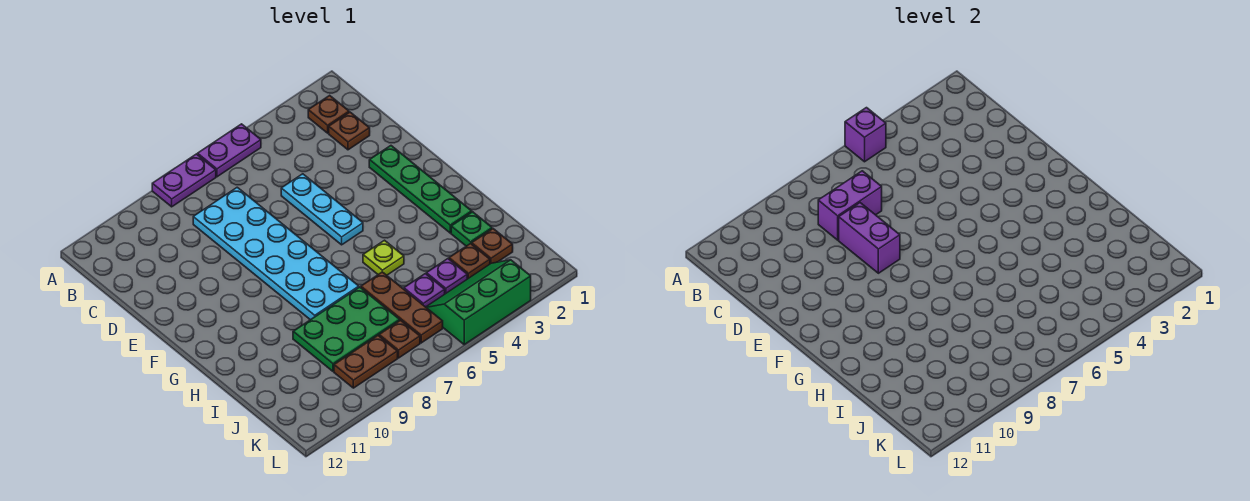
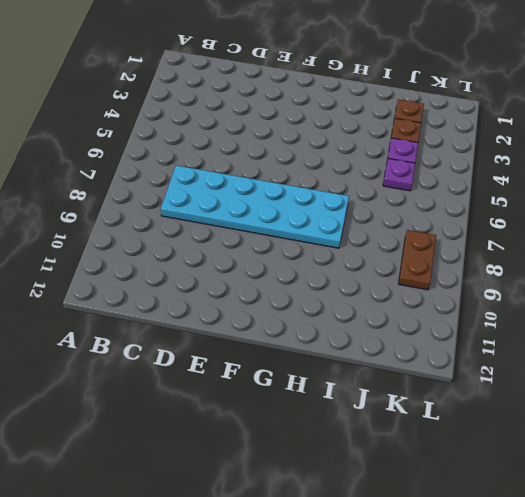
none -> purple plate A5:A6 level 1
none -> purple plate A7:A8 level 1
none -> brown plate B2 level 1

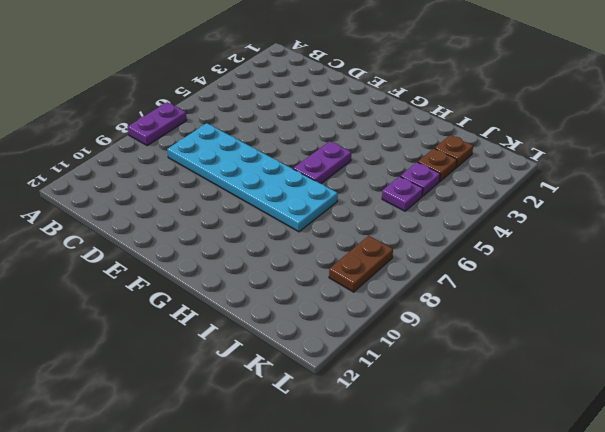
purple plate G5:G6 level 1 -> purple plate A5:A6 level 1
none -> brown plate B2 level 1
none -> brown plate C2 level 1
none -> cyan plate D5:F5 level 1

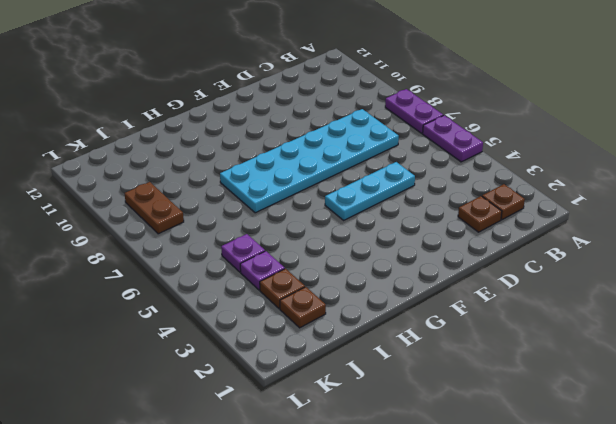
none -> green plate E2:H2 level 1
none -> lime plate H5 level 1
none -> green plate I2 level 1

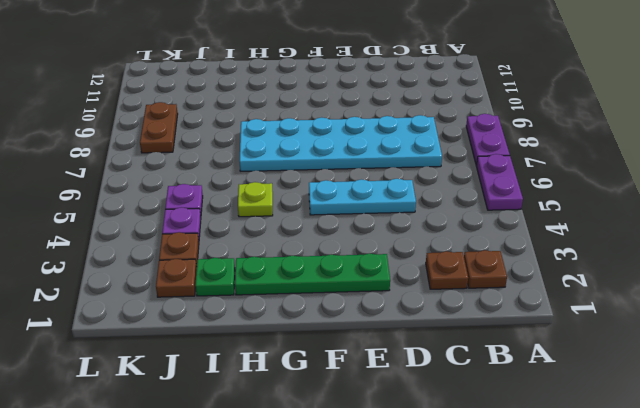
none -> brown plate I6:K6 level 1
none -> green plate I7:J9 level 1
none -> green slope K3:L5 level 1 top L

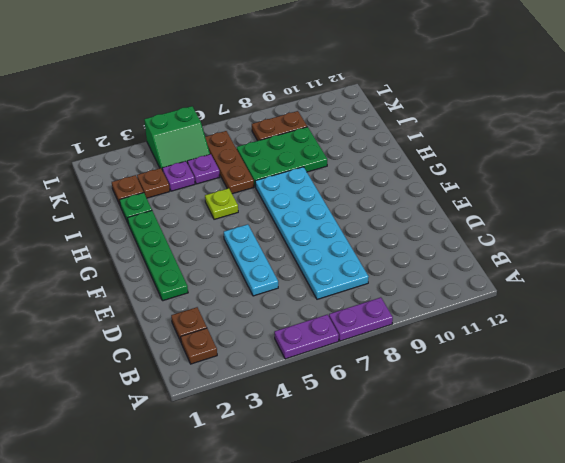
green slope K4:L5 level 1 top L -> green slope K3:L5 level 1 top L
none -> brown plate K7 level 1
none -> purple brick A5 level 2
none -> purple brick C7:C8 level 2

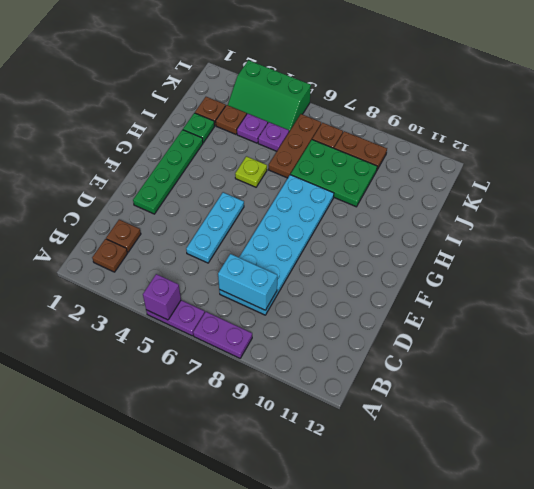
cyan brick C7:C8 level 2 -> purple brick C7:C8 level 2
none -> purple brick D8:E8 level 2

